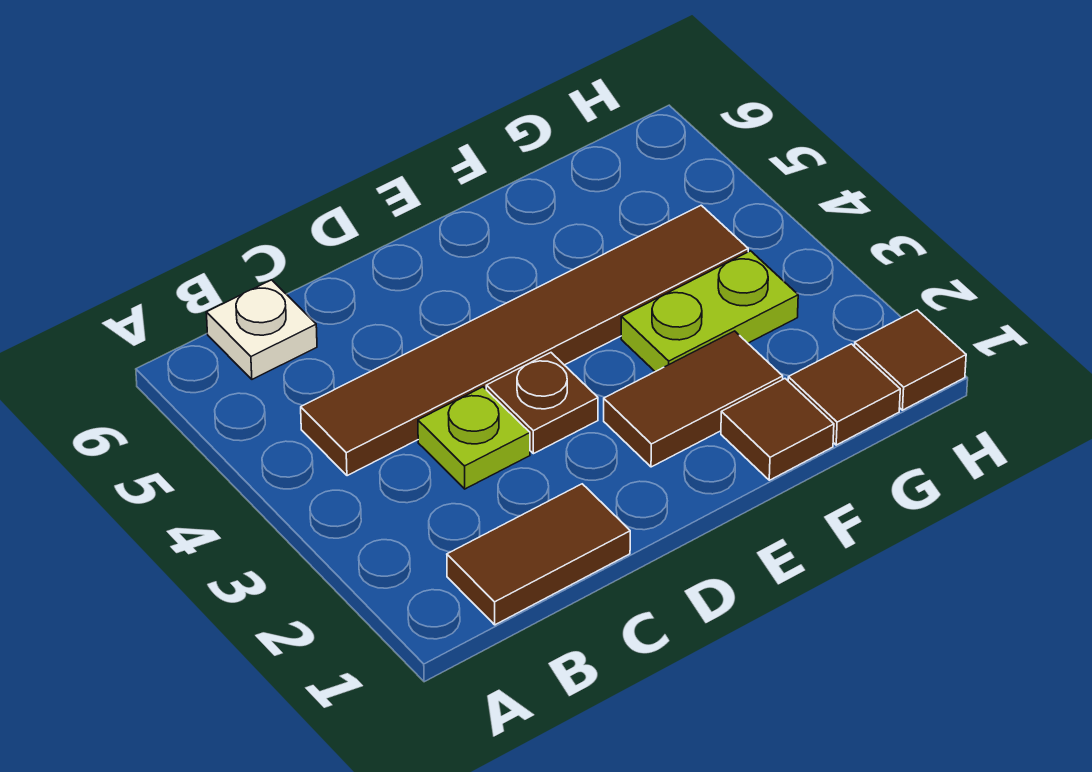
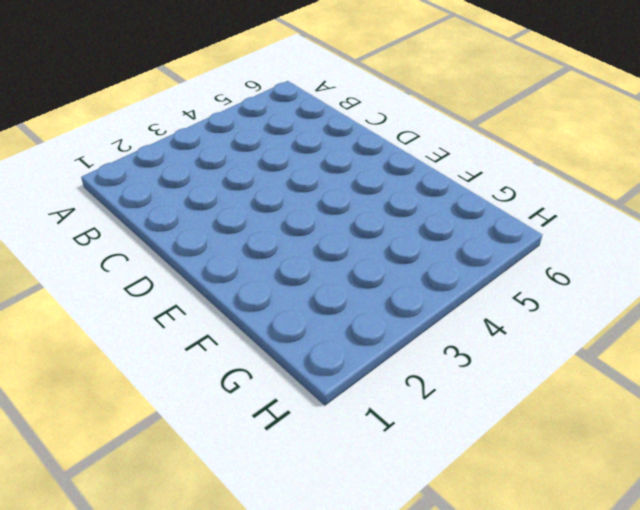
none -> brown tile B1:C1 level 1
none -> brown tile B4:G4 level 1

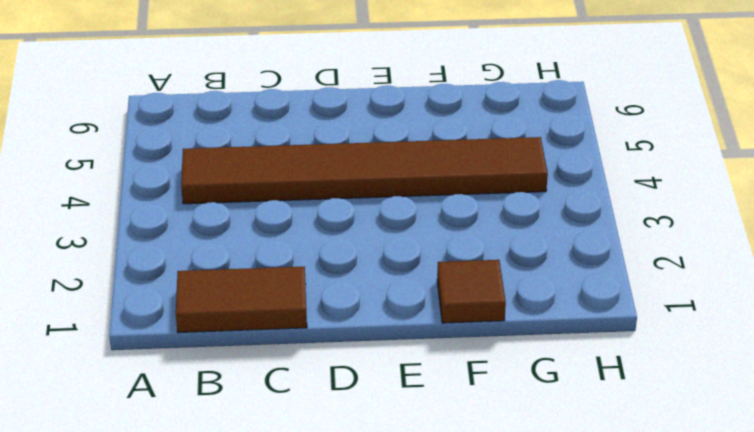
none -> white plate B6 level 1
none -> lime plate C3 level 1

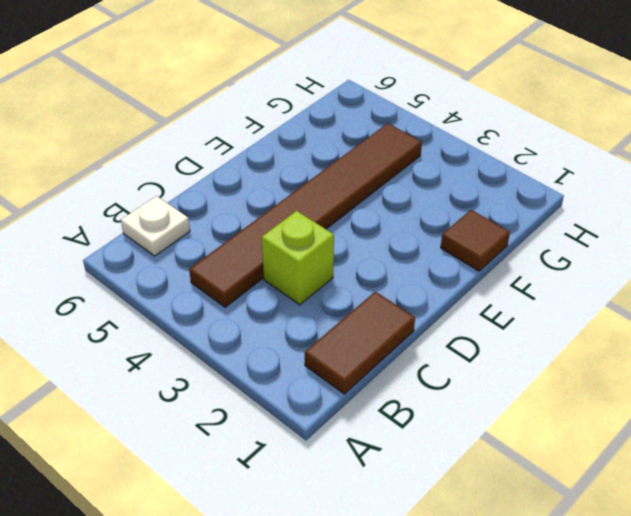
lime brick C3 level 1 -> lime plate C3 level 1
none -> brown plate D3 level 1
none -> brown tile E2:F2 level 1

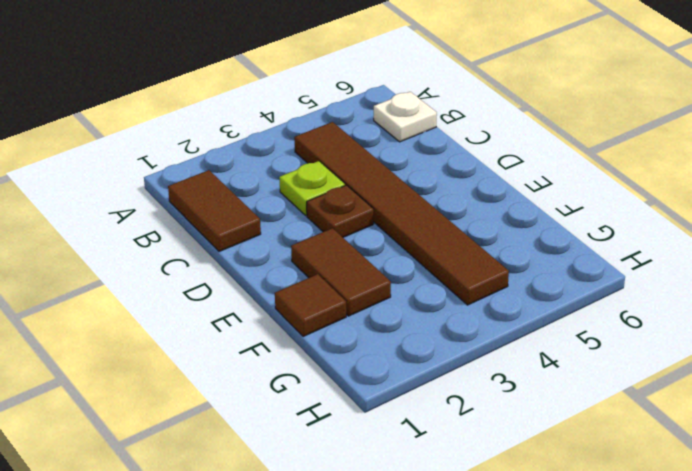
none -> lime plate F3:G3 level 1
none -> brown tile G1 level 1

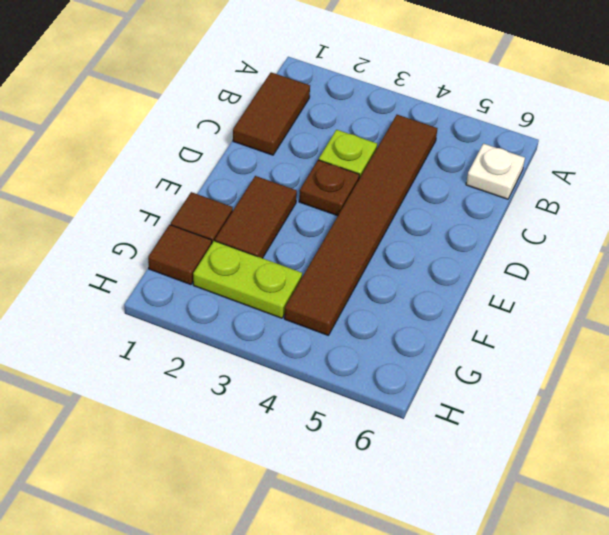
lime plate G2:G3 level 1 -> lime plate F3:G3 level 1
none -> brown tile H1 level 1

